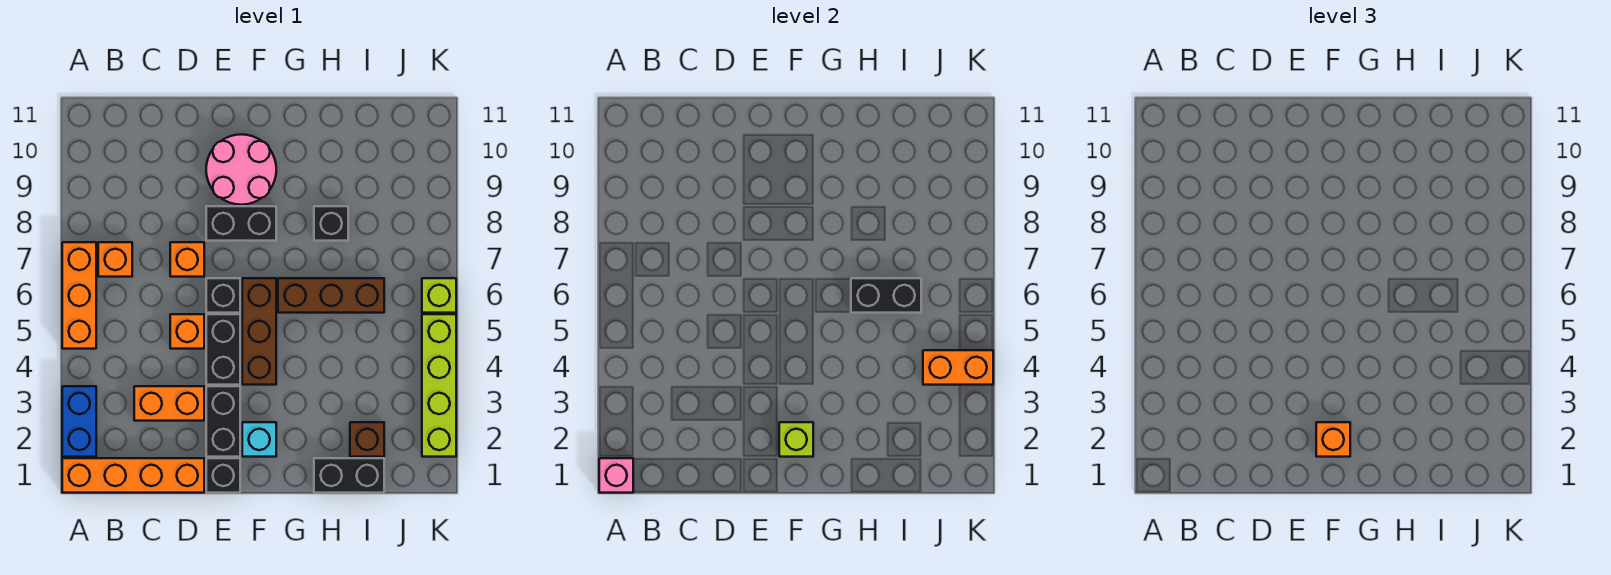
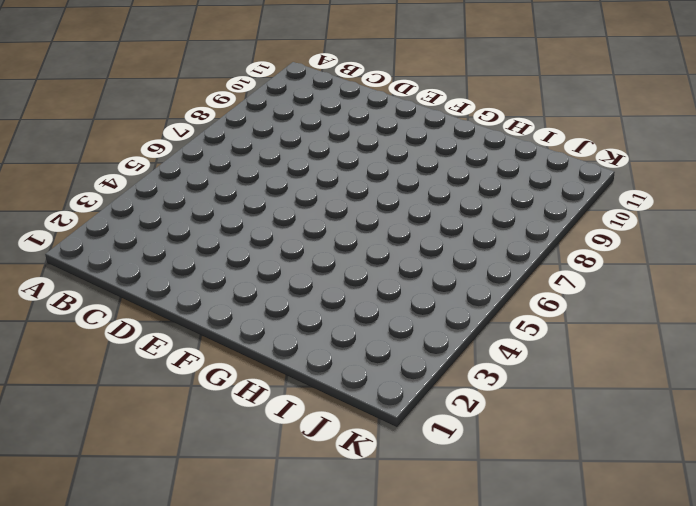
none -> orange brick A1:D1 level 1
none -> blue brick A2:A3 level 1
none -> orange brick A5:A7 level 1

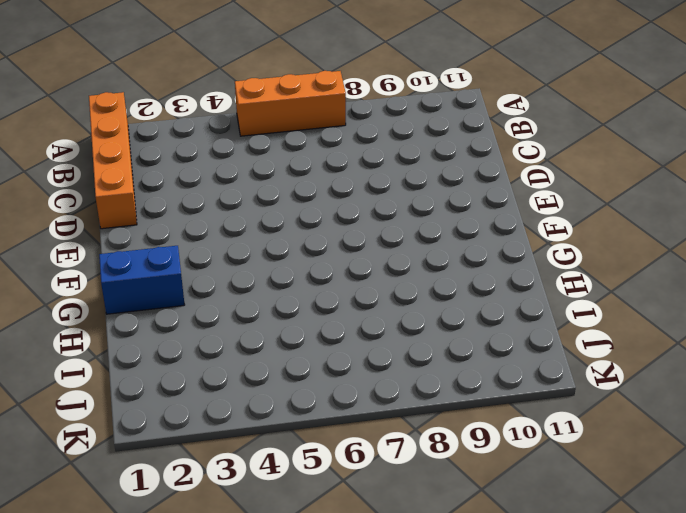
blue brick G1:G2 level 1 -> blue brick A2:A3 level 1
none -> orange brick B7 level 1
none -> orange brick C3:D3 level 1
none -> orange brick D5 level 1

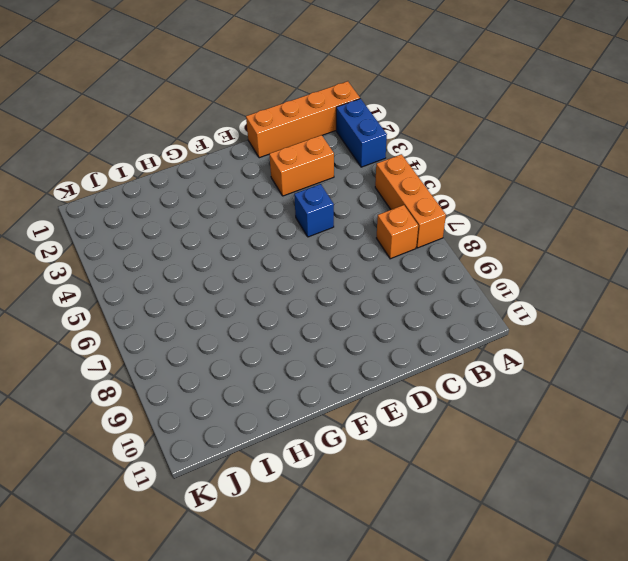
blue brick D5 level 1 -> orange brick D5 level 1
none -> orange brick D7 level 1
none -> black brick E1 level 1
none -> black brick E2:E3 level 1

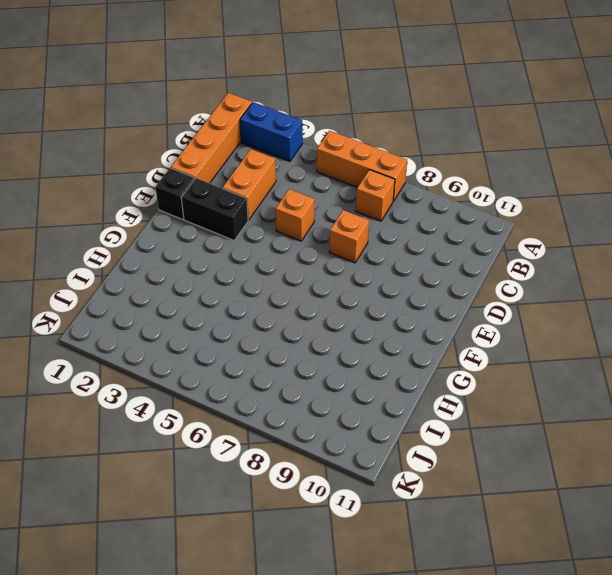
none -> black brick E4:E5 level 1
none -> black brick E6 level 1
none -> black brick E8:F8 level 1

